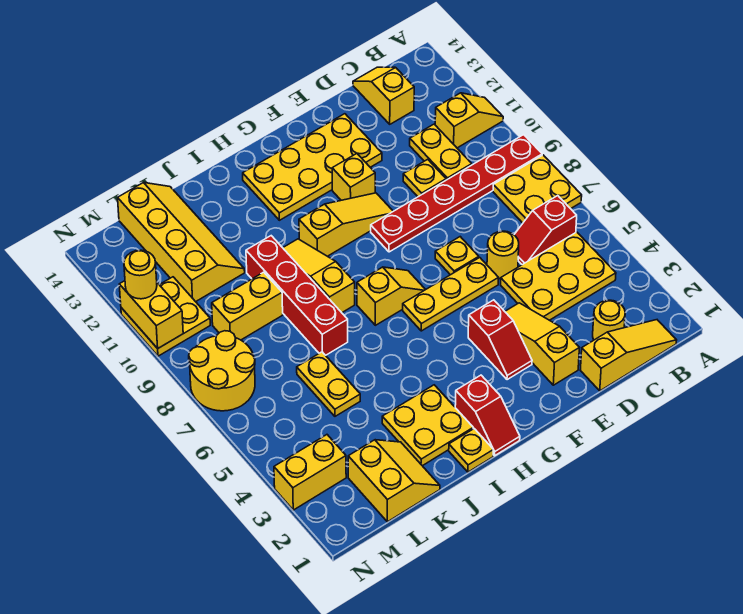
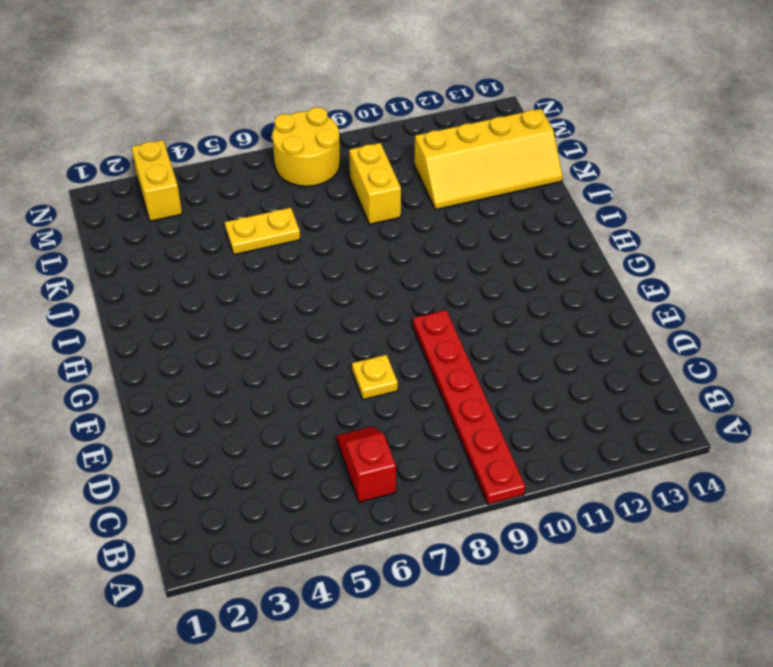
none -> yellow plate A7:B8 level 1
none -> yellow slope A11:B11 level 1 top B
none -> yellow slope B1:D1 level 1 top D
none -> yellow plate B4:D5 level 1

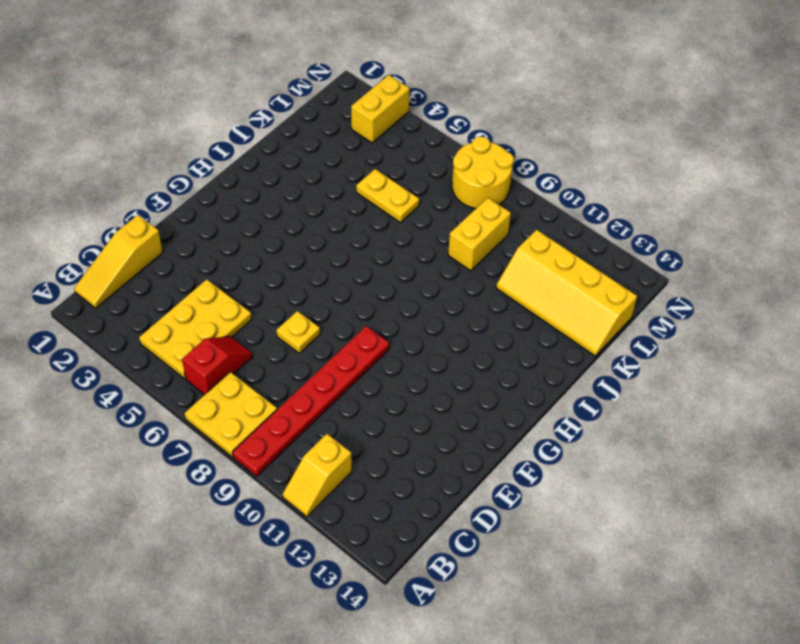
none -> yellow round brick C2 level 1
none -> yellow plate C10:C11 level 1
none -> yellow slope C13:C14 level 1 top 13
none -> yellow round brick D6 level 1

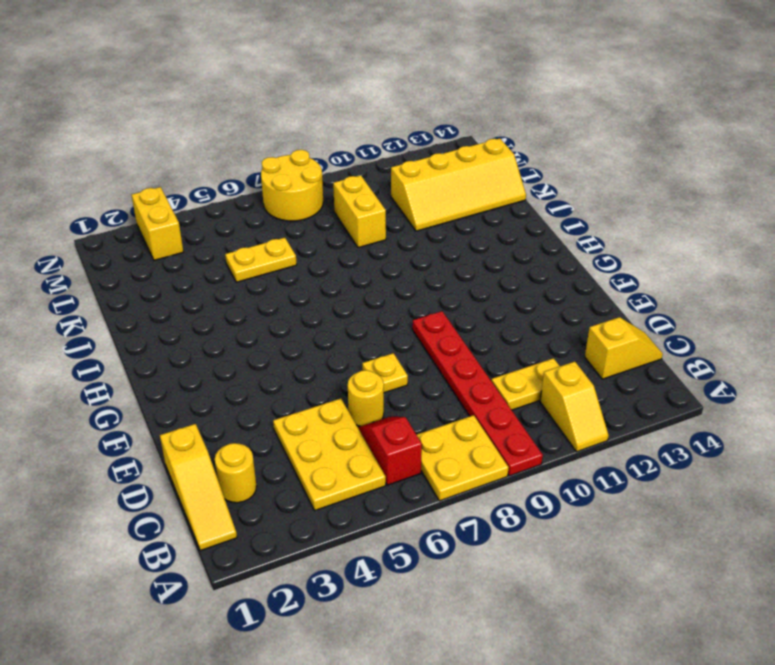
none -> yellow plate D10 level 1
none -> yellow slope E2:E4 level 1 top 2
none -> yellow plate E6:G6 level 1
none -> yellow plate E12:H13 level 1

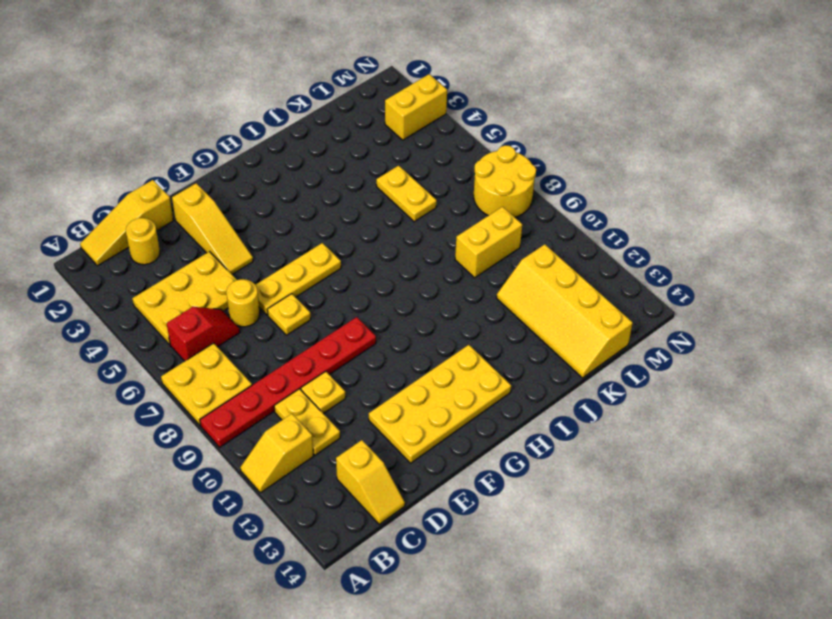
none -> red slope F3:F4 level 1 top 4
none -> yellow slope F10:H10 level 1 top H
none -> yellow brick F11 level 1
none -> yellow slope G7:H7 level 1 top H

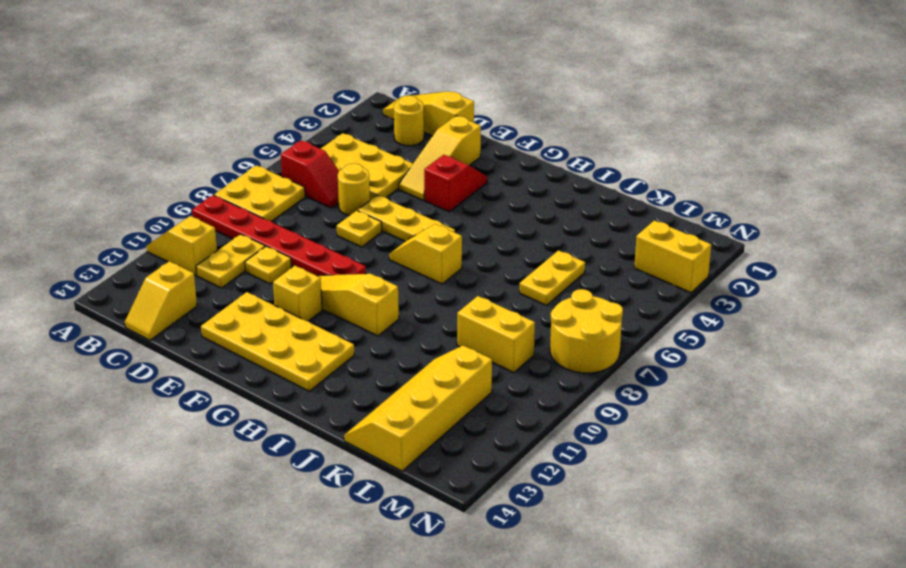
none -> red slope H1:H2 level 1 top 2
none -> yellow plate I1 level 1
none -> yellow plate I2:J3 level 1
none -> yellow slope I8:I10 level 1 top 8

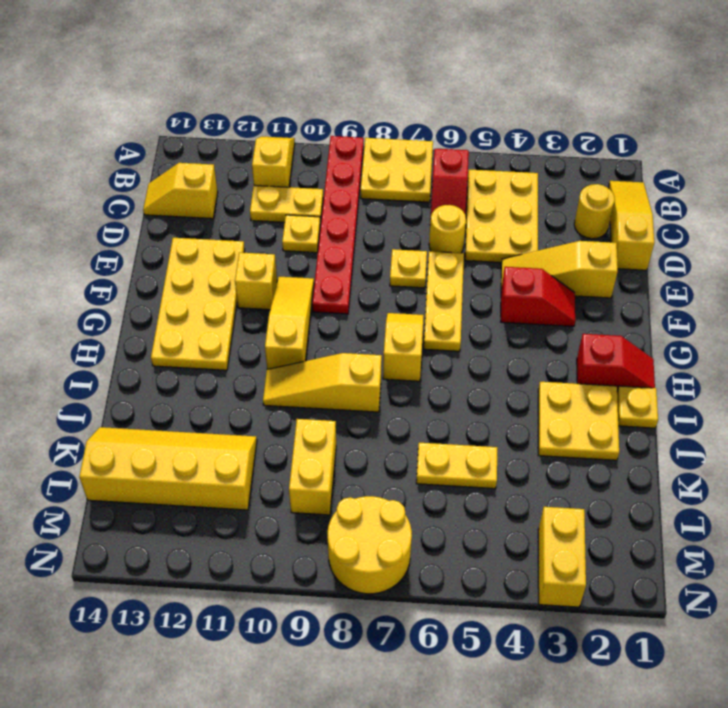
none -> red brick J7:J10 level 1
none -> yellow slope K1:L2 level 1 top L
none -> yellow plate M10:N11 level 1
none -> yellow brick N10:N11 level 2

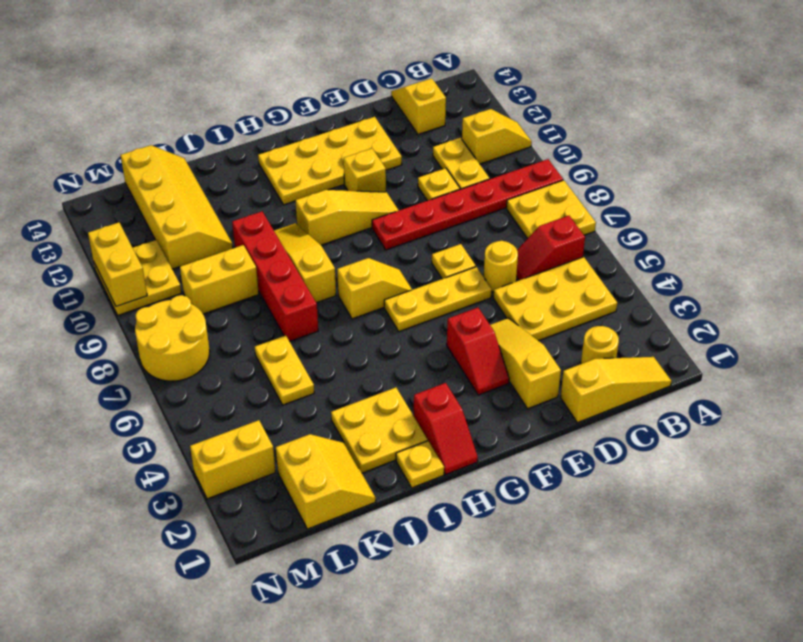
none -> yellow round brick N11 level 3

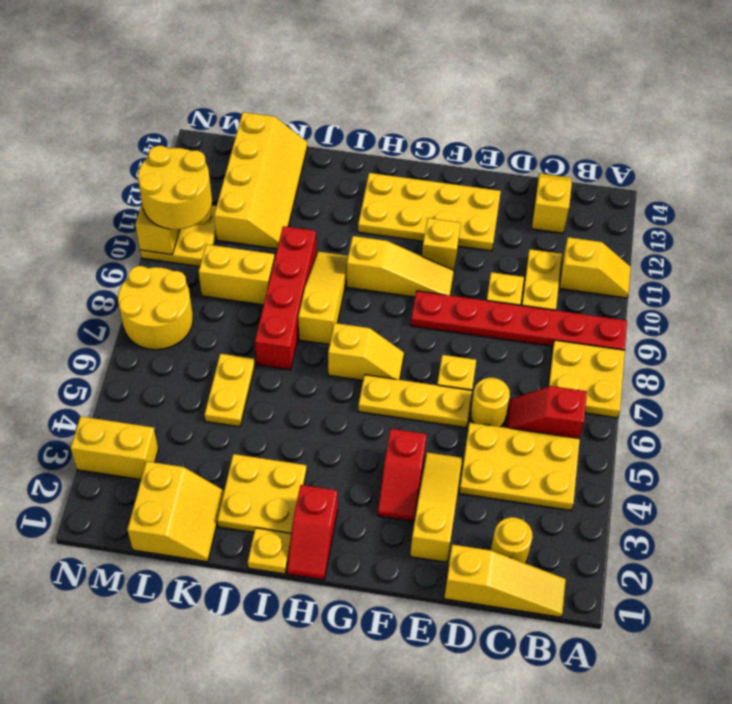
yellow round brick M10:N11 level 3 -> yellow round brick N11 level 3

